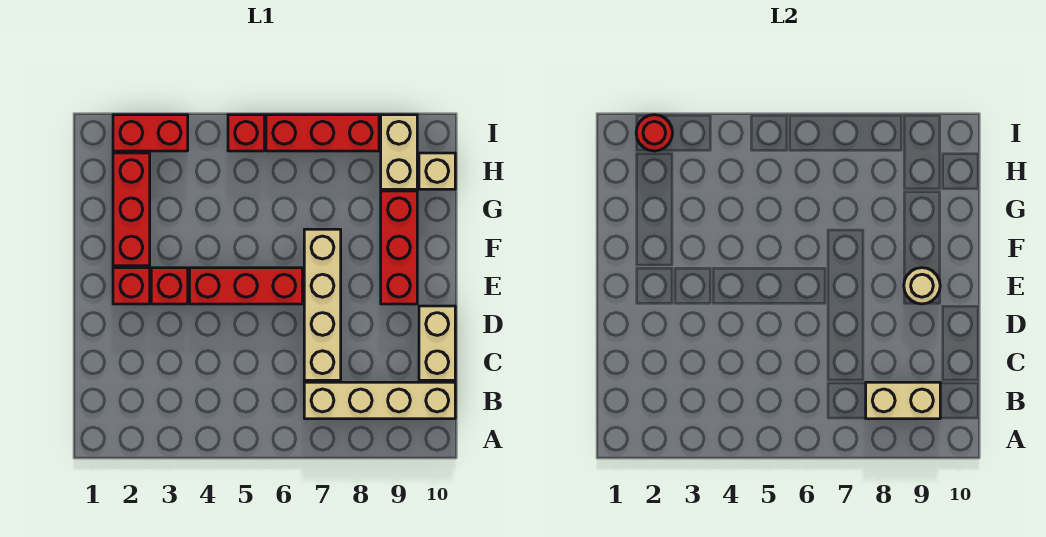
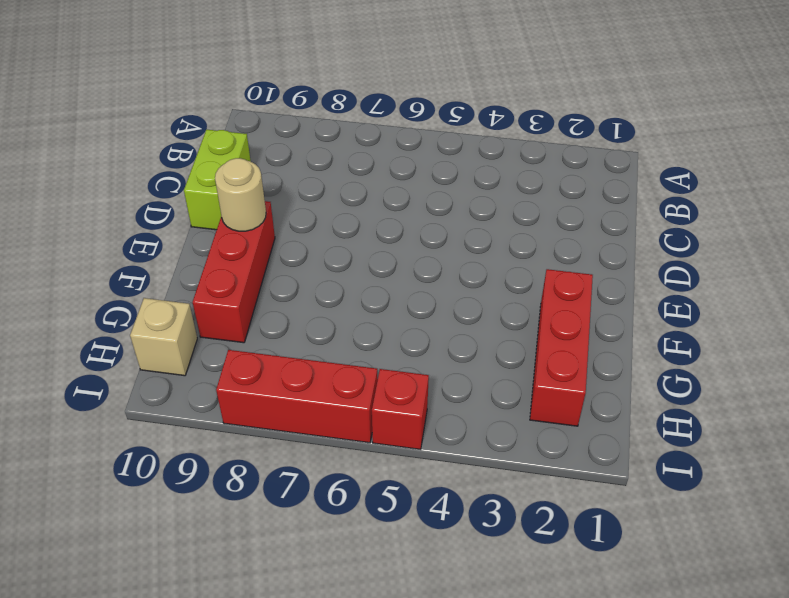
lime brick C10:D10 level 1 -> tan brick C10:D10 level 1
none -> tan brick B7:B10 level 1
none -> tan brick C7:F7 level 1
none -> red brick E2 level 1

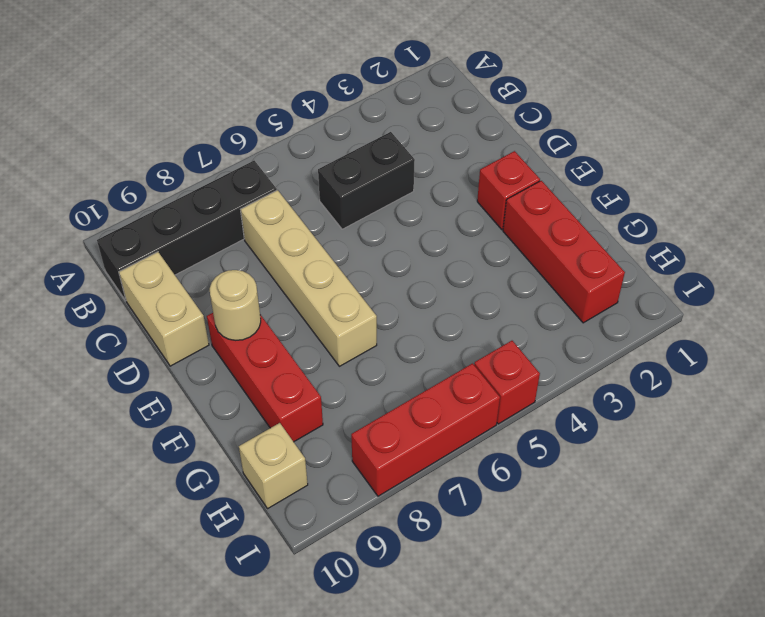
black brick B7:B10 level 1 -> tan brick B7:B10 level 1
black brick C4:C5 level 1 -> none
none -> red brick E3 level 1
none -> red brick E4:E6 level 1
none -> tan brick H9:I9 level 1

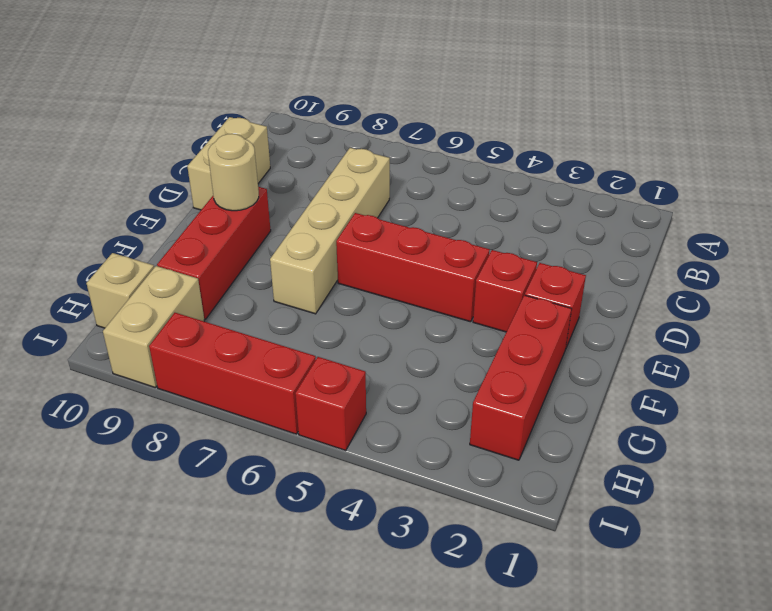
none -> tan brick B7:B10 level 1
none -> red brick I2:I3 level 1
none -> tan brick B8:B9 level 2

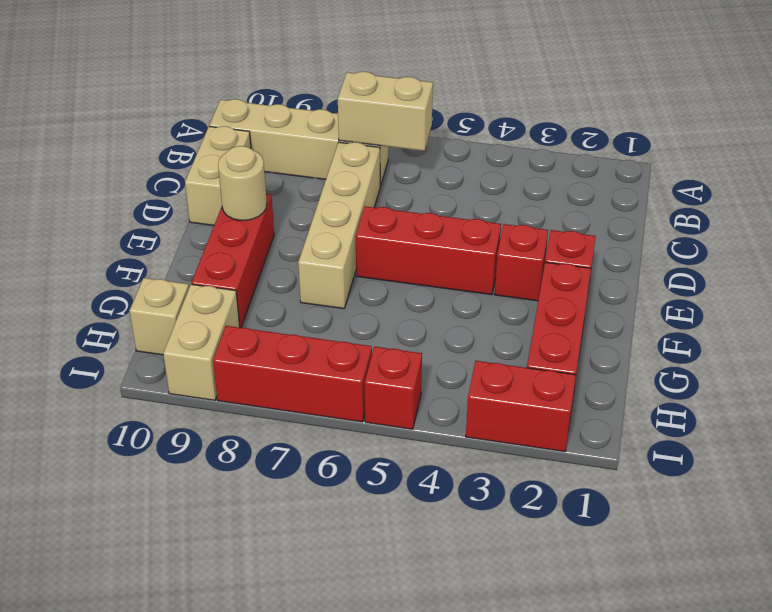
tan brick B6:B7 level 2 -> tan brick B8:B9 level 2
none -> red round brick I2 level 2

